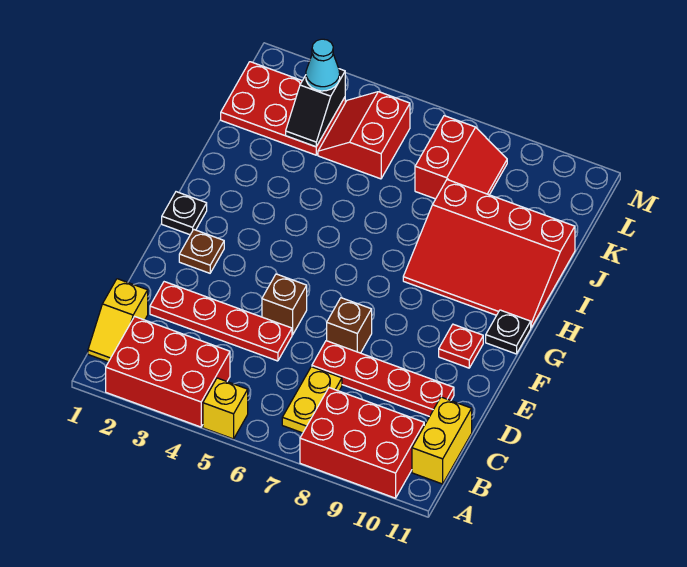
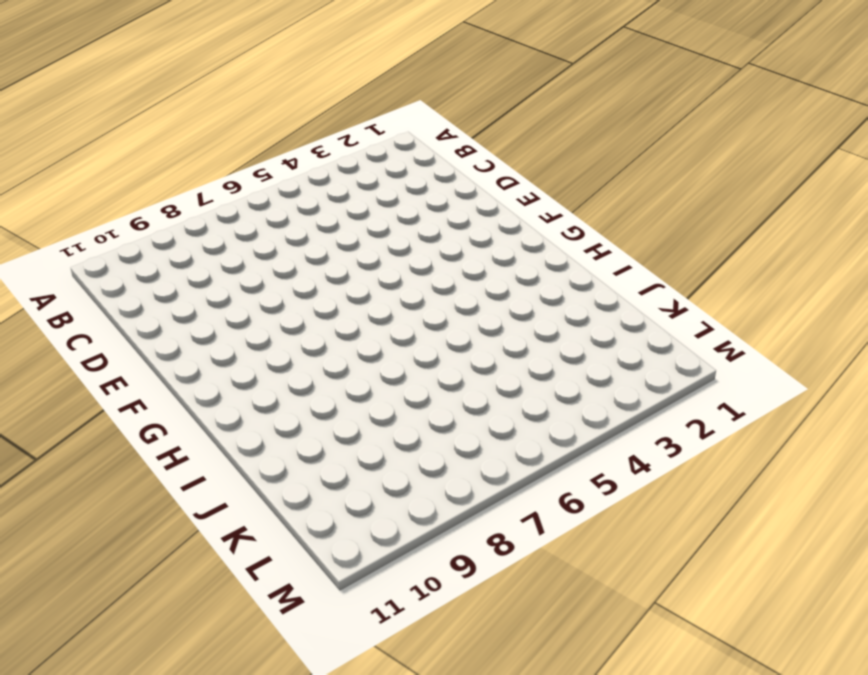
none -> red brick A2:B4 level 1
none -> yellow brick A5 level 1
none -> red brick A8:B10 level 1

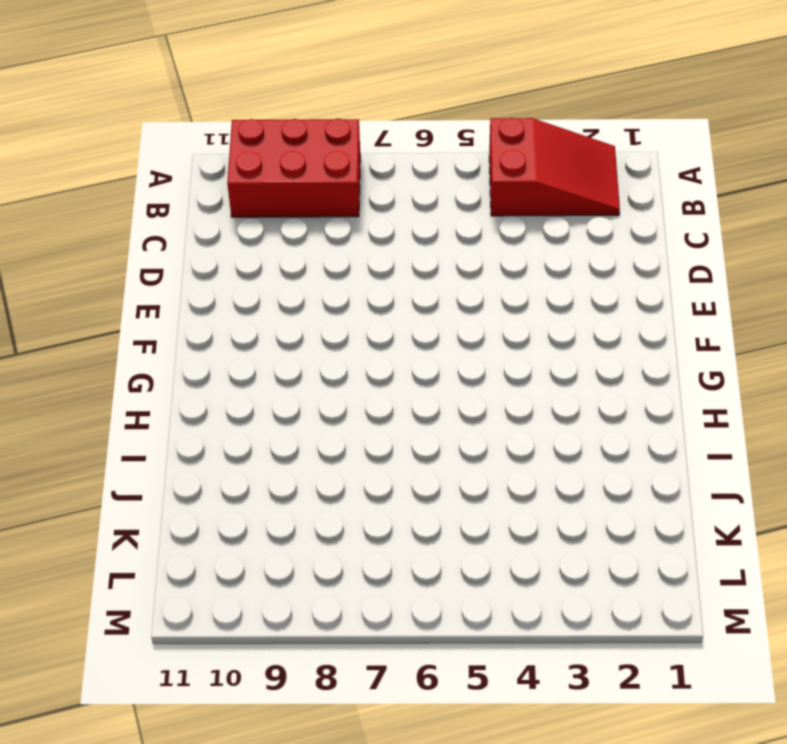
red slope A2:B4 level 1 top 4 -> red brick A2:B4 level 1
none -> yellow brick A5 level 1
none -> yellow slope B1:C1 level 1 top C
none -> yellow plate B7:C7 level 1

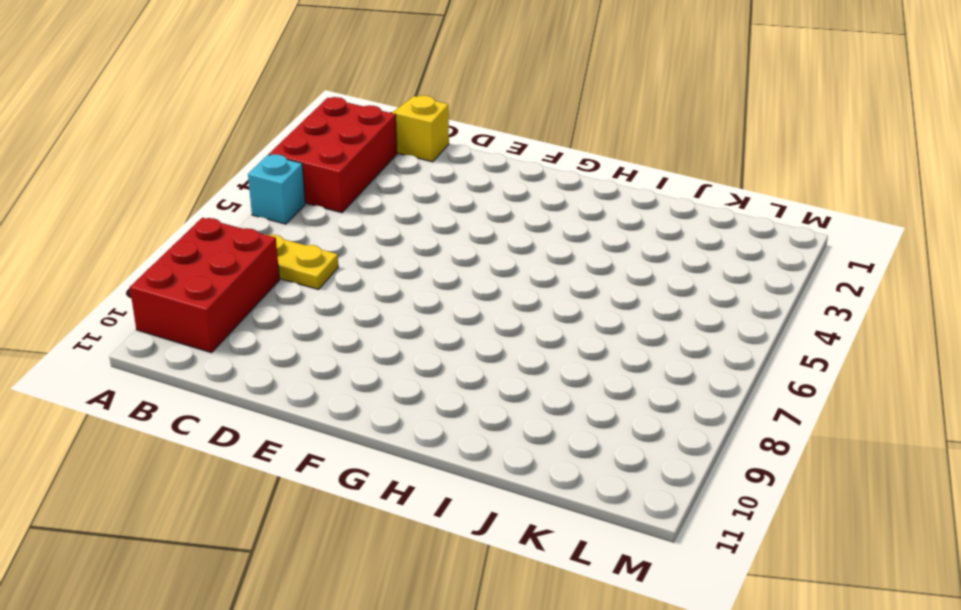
cyan brick A5 level 1 -> yellow brick A5 level 1
none -> yellow brick B11:C11 level 1
none -> red plate D2:D5 level 1
none -> red plate D7:D10 level 1

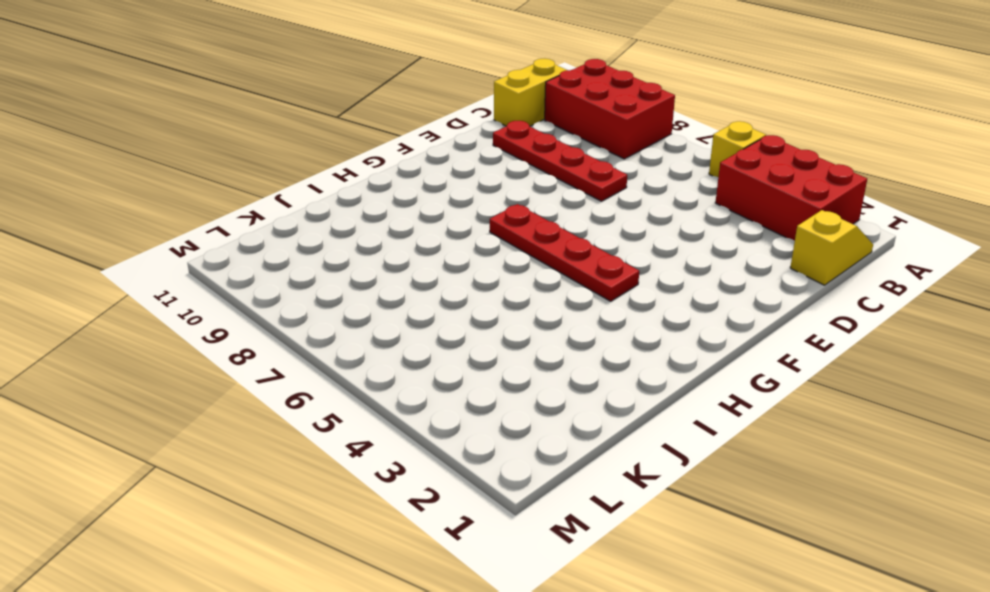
red plate G4:G7 level 1 -> red plate D2:D5 level 1
none -> yellow plate B7:C7 level 1
none -> brown brick E5 level 1
none -> brown brick E7 level 1

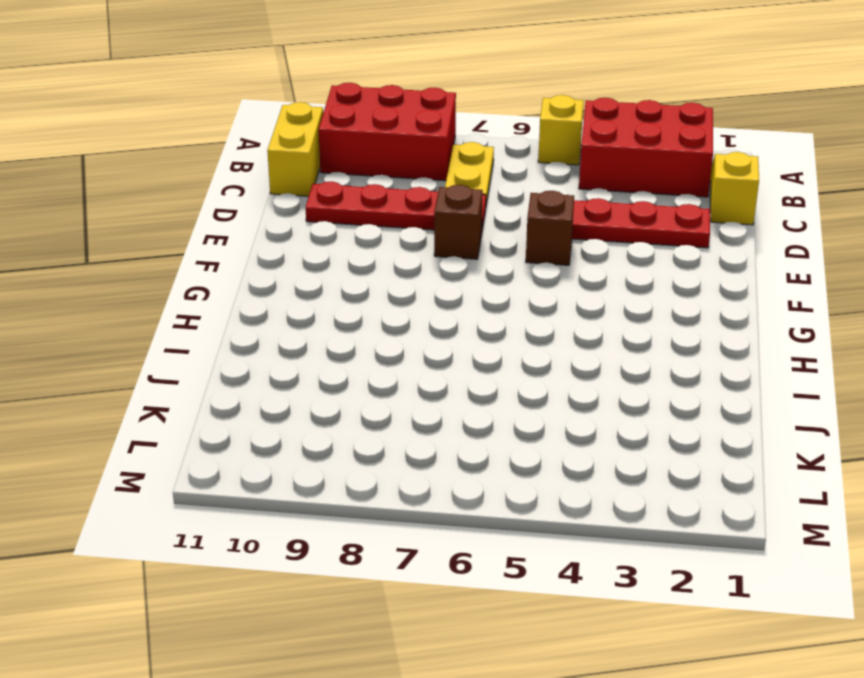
none -> brown plate F2 level 1
none -> red plate F10 level 1
none -> black plate G1 level 1

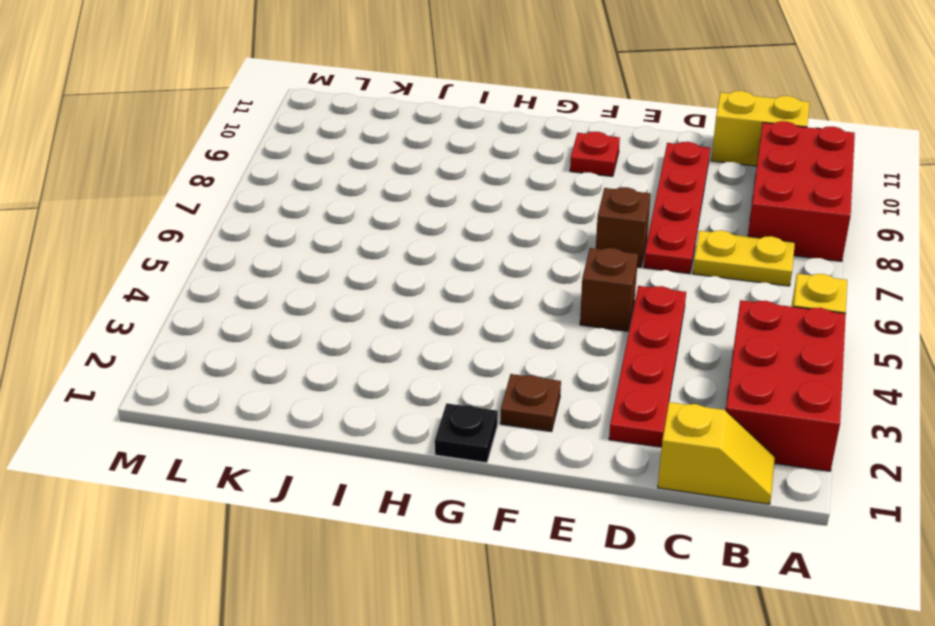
none -> black plate G11 level 1
none -> red slope H8:J11 level 1 top J
none -> red plate K1:L3 level 1

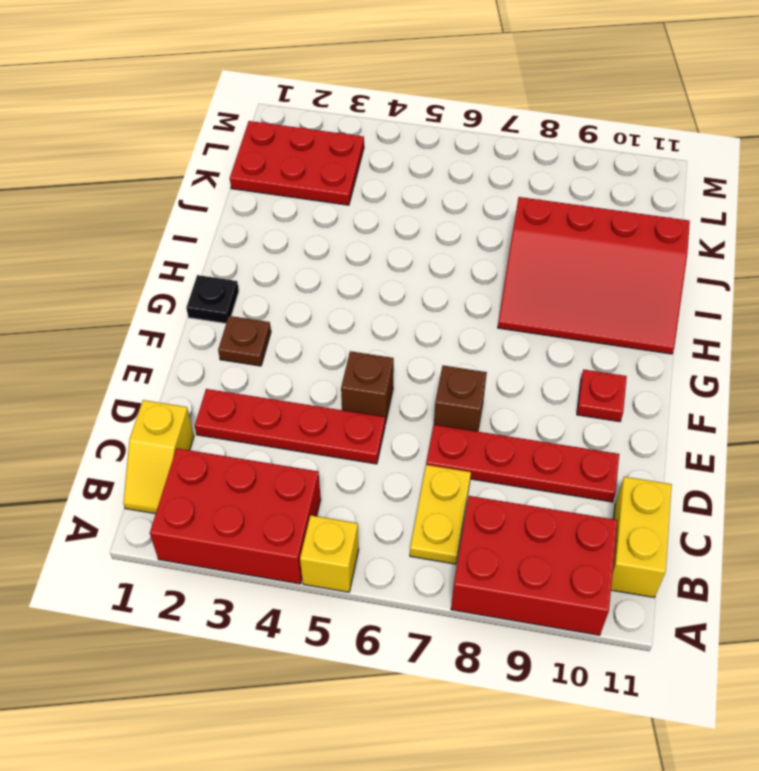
none -> black plate G11 level 1
none -> red slope K4:L5 level 1 top 5
none -> red slope K7:L8 level 1 top 7

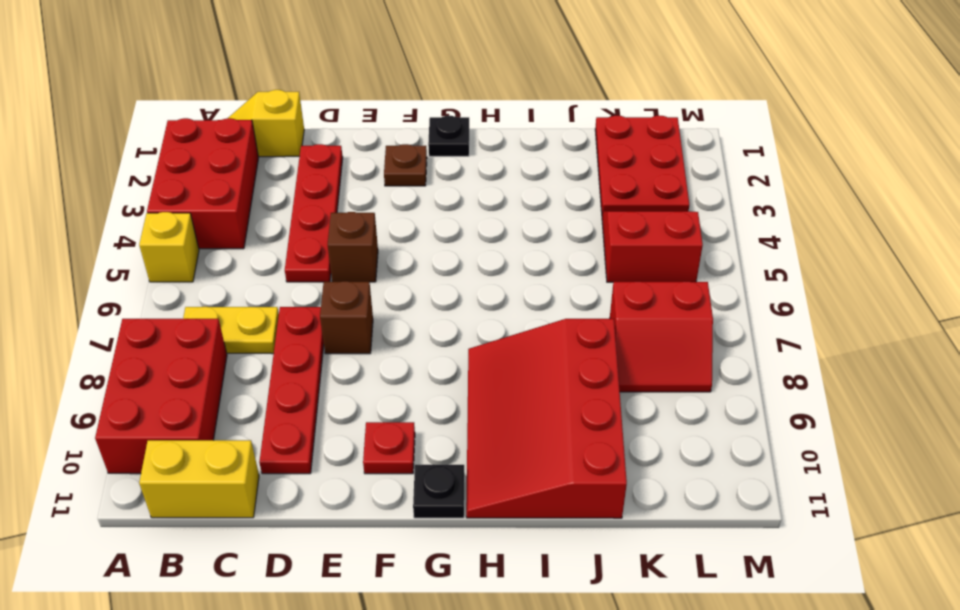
none -> black slope K3:L3 level 2 top L
none -> cyan cone L3 level 3

